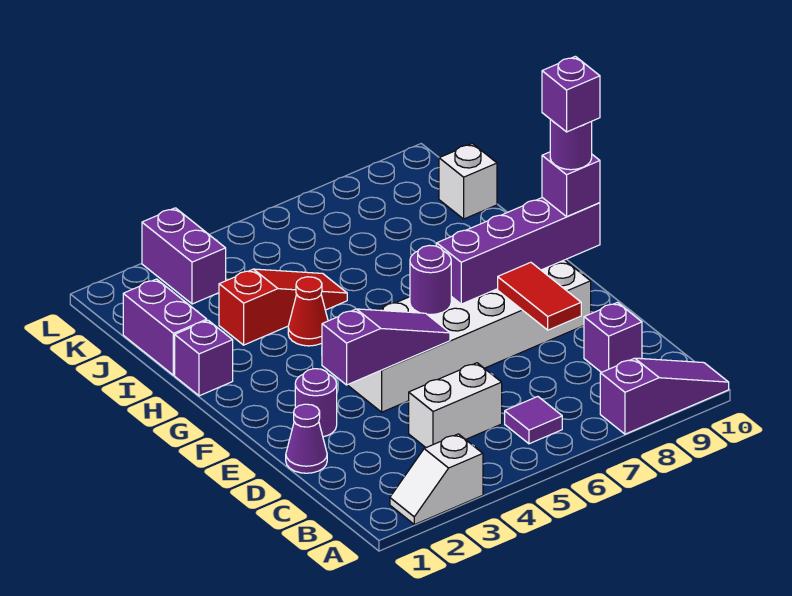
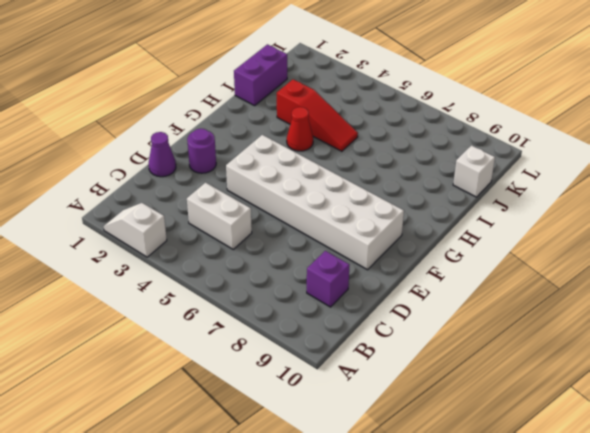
none -> purple slope A8:A10 level 1 top 8
none -> purple tile B6 level 1
none -> purple brick H1 level 1

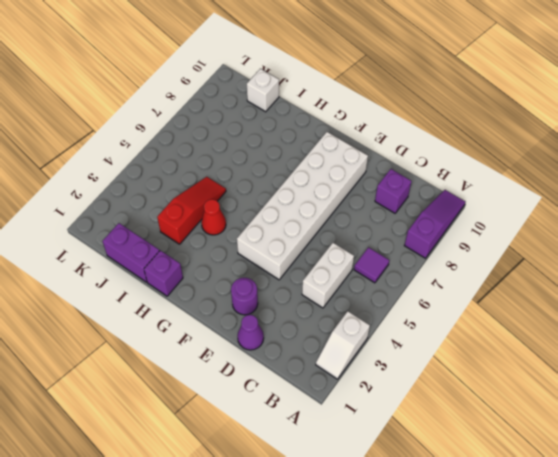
none -> purple brick K3:L3 level 1
none -> red tile D8:E8 level 2
none -> purple slope E3:E5 level 2 top 3

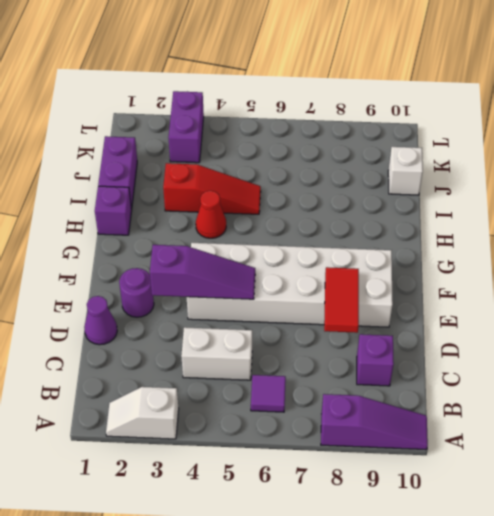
none -> purple round brick F6 level 2
none -> purple brick F7:F10 level 2
none -> purple brick F10 level 3

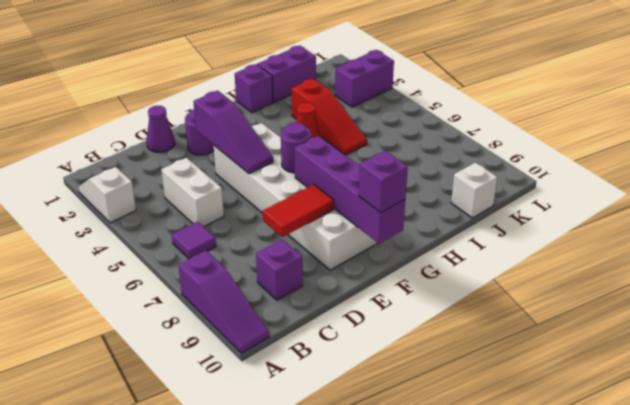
none -> purple round brick F10 level 4
none -> purple brick F10 level 5

